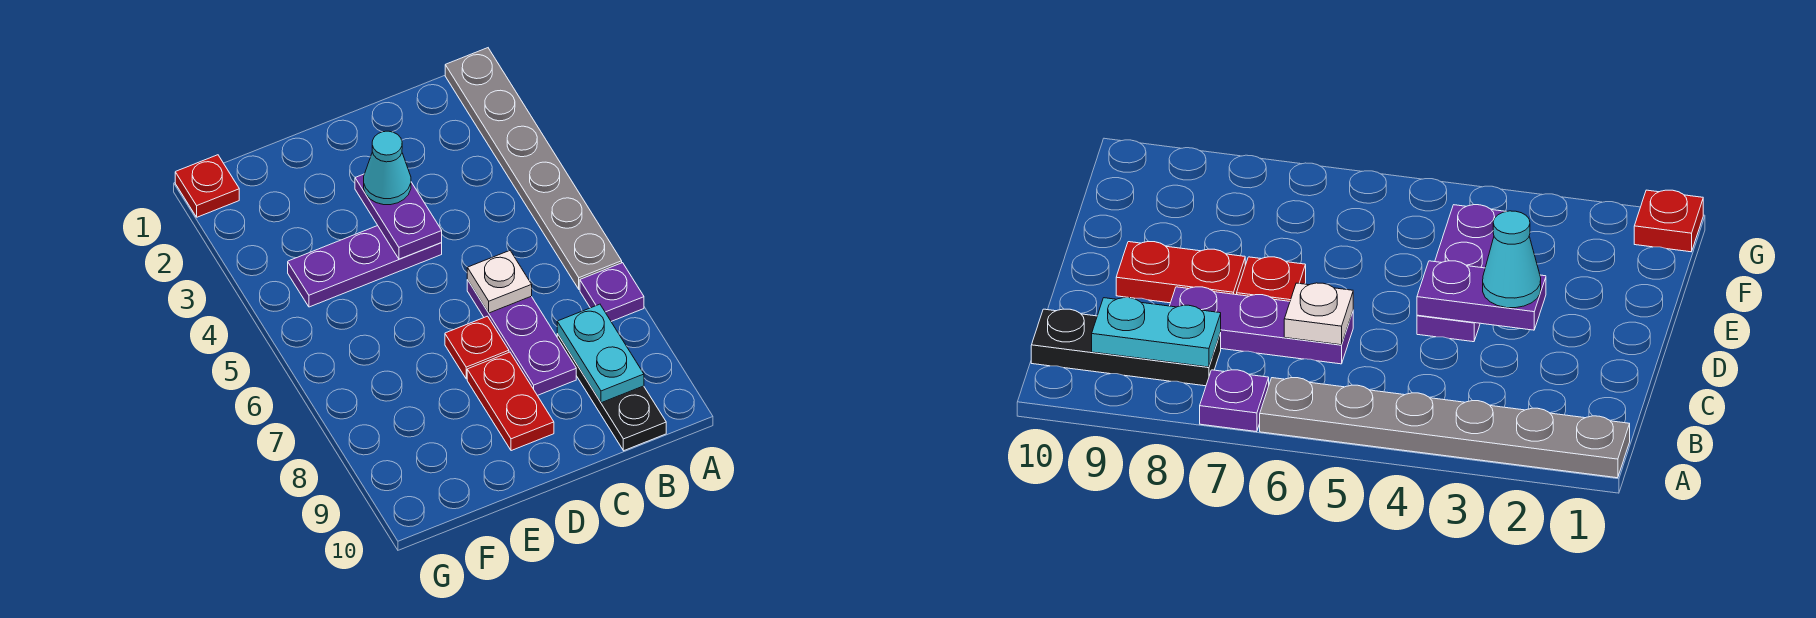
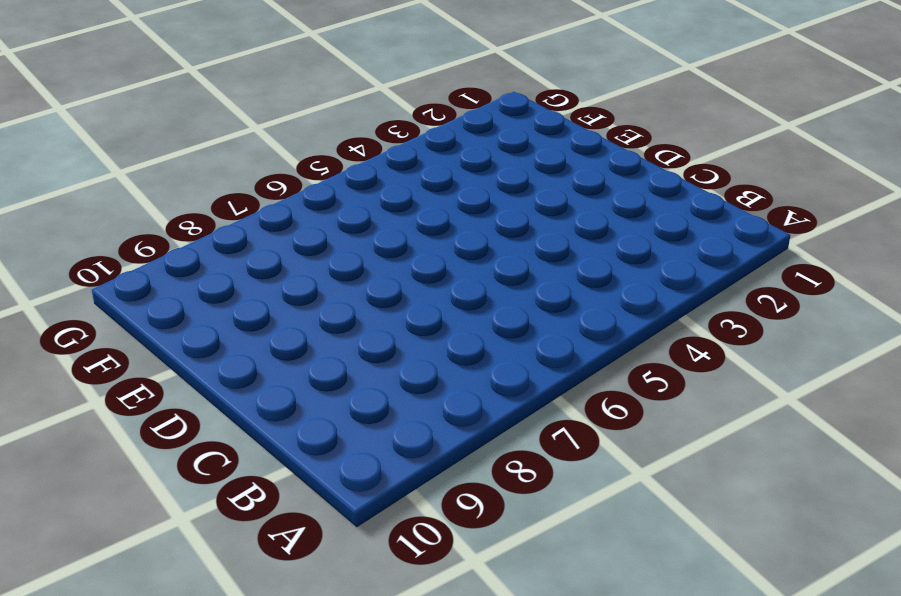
none -> grey plate A1:A6 level 1
none -> purple plate A7 level 1
none -> black plate B8:B10 level 1

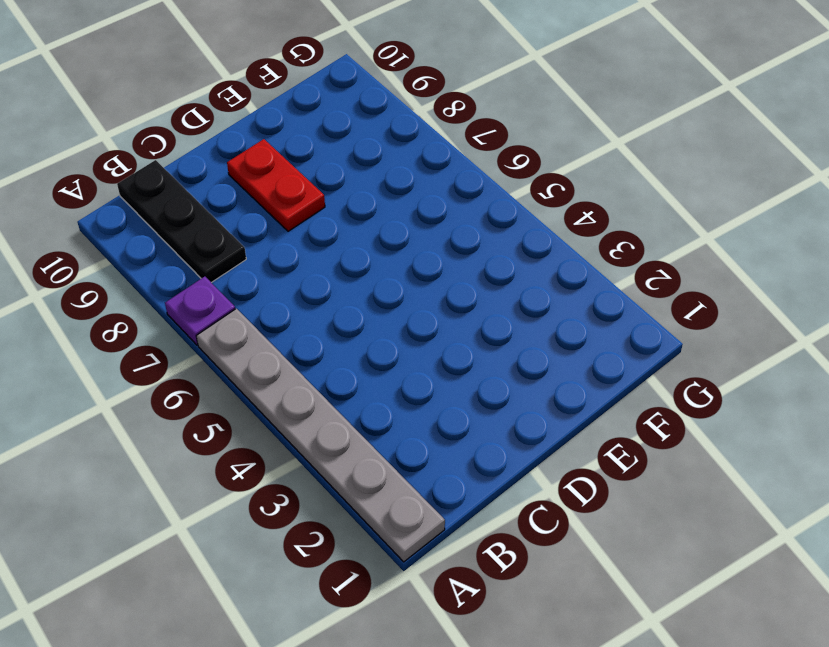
none -> purple plate C6:C8 level 1
none -> purple plate D4:F4 level 1
none -> red plate D7 level 1

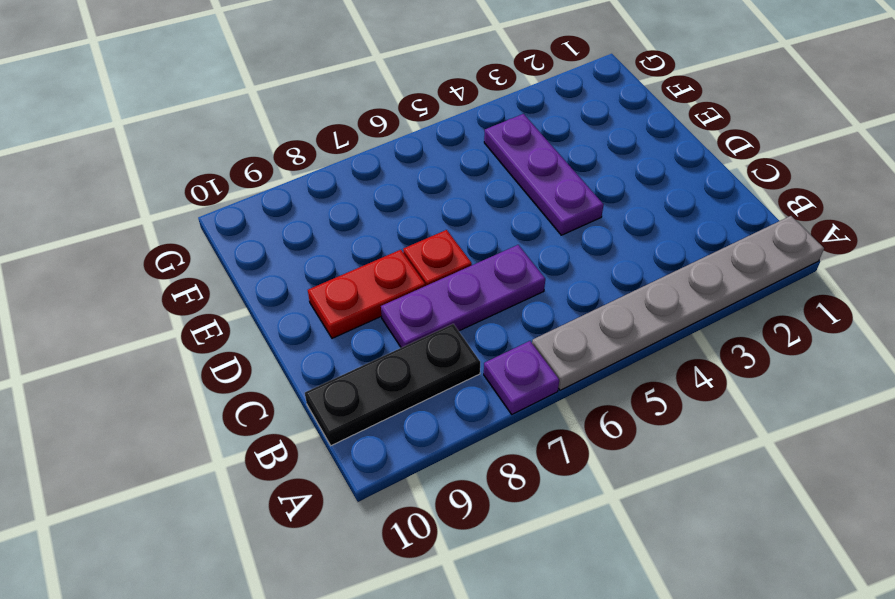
none -> red plate G1 level 1
none -> cyan plate B8:B9 level 2
none -> white plate C6 level 2

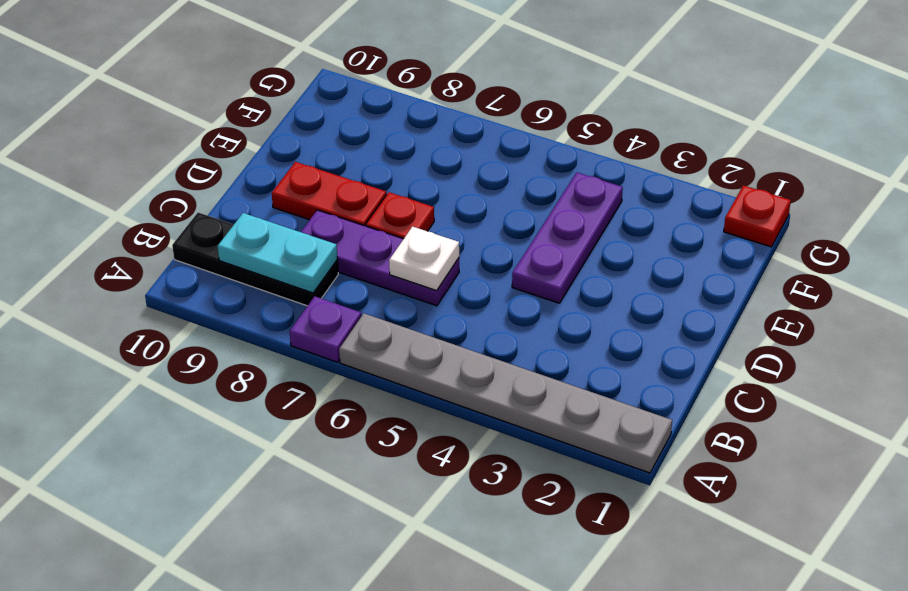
none -> purple plate D3:D4 level 2
none -> cyan cone D3 level 3

